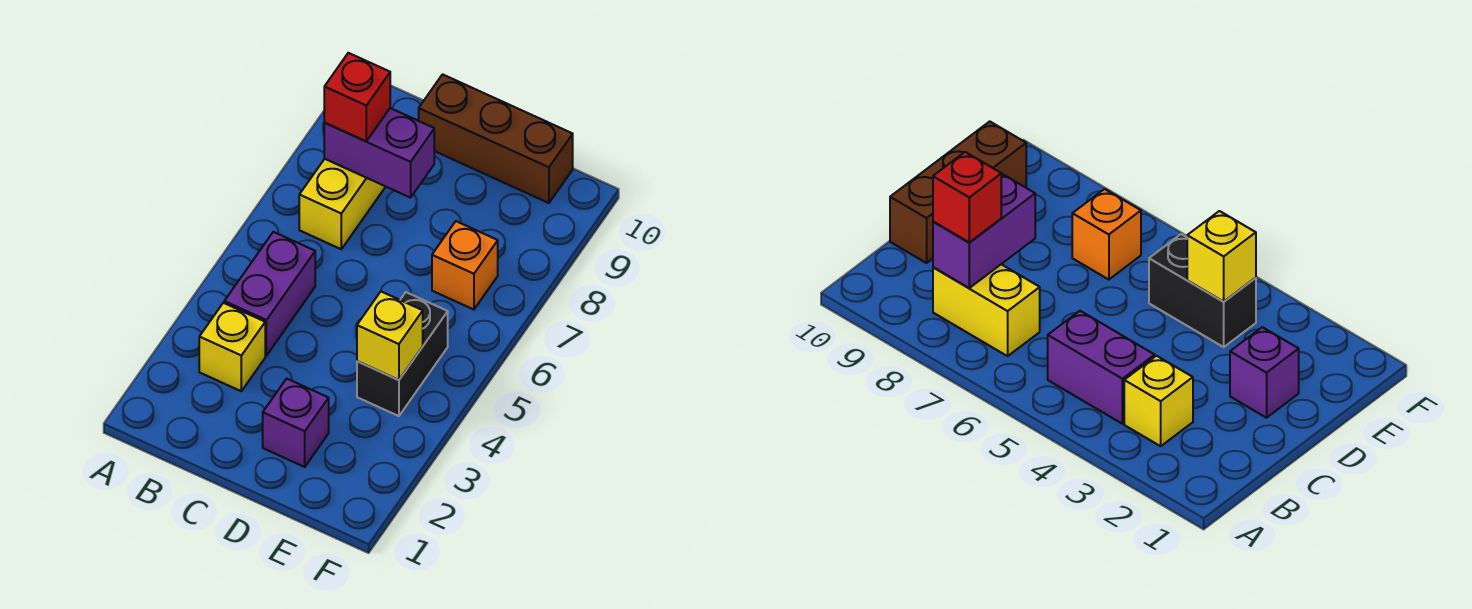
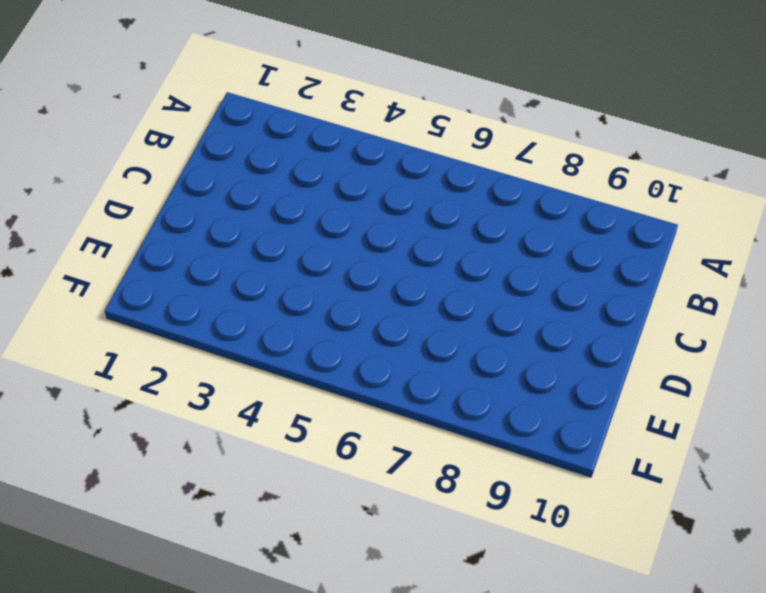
none -> yellow brick B3 level 1
none -> purple brick B4:B5 level 1

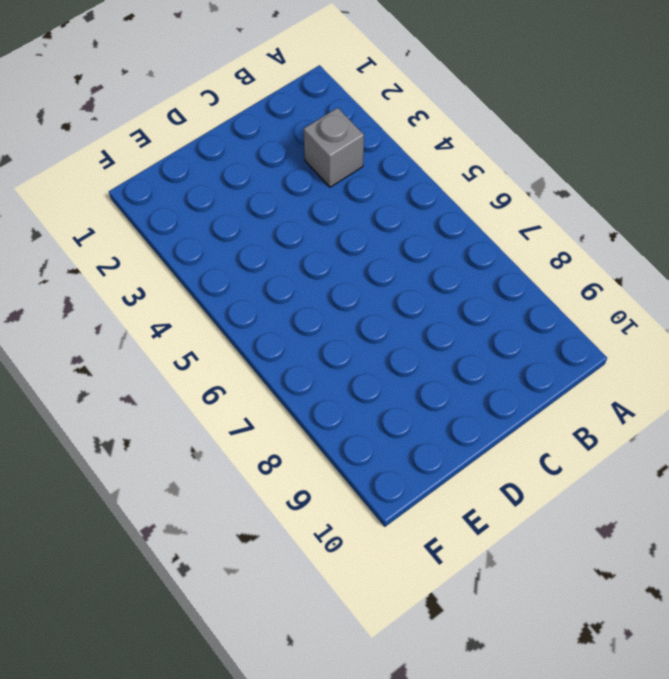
grey brick B3 level 1 -> yellow brick B3 level 1
none -> purple brick B4:B5 level 1
none -> yellow brick B7:B8 level 1

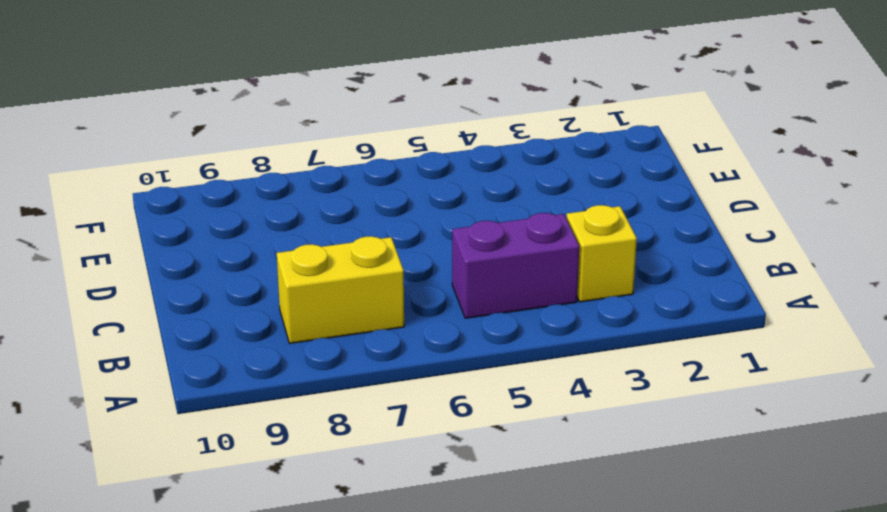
none -> brown brick C10:E10 level 1
none -> purple brick D2 level 1

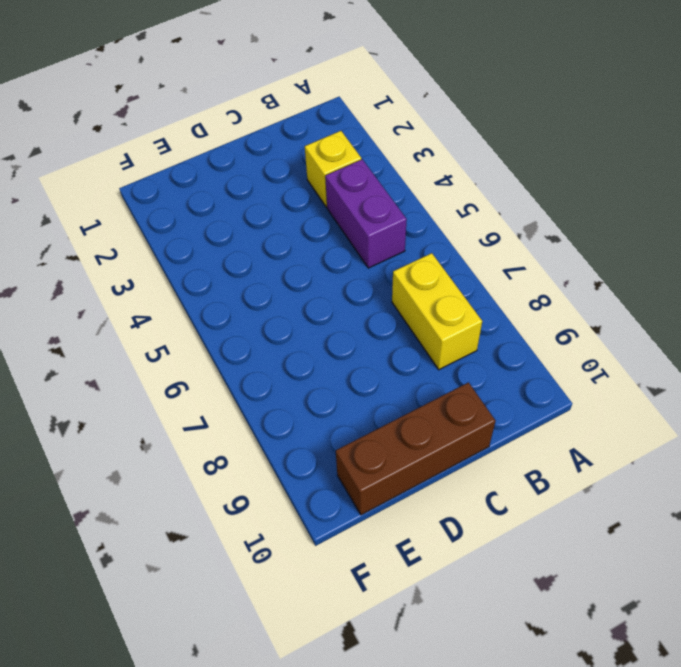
none -> purple brick D2 level 1
none -> black brick E4:E5 level 1

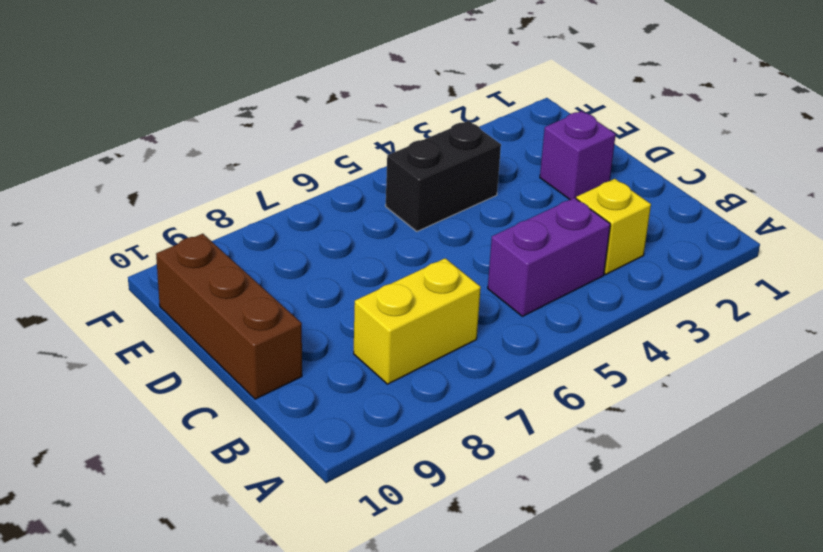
none -> orange brick E7 level 1
none -> purple brick B8:C8 level 2

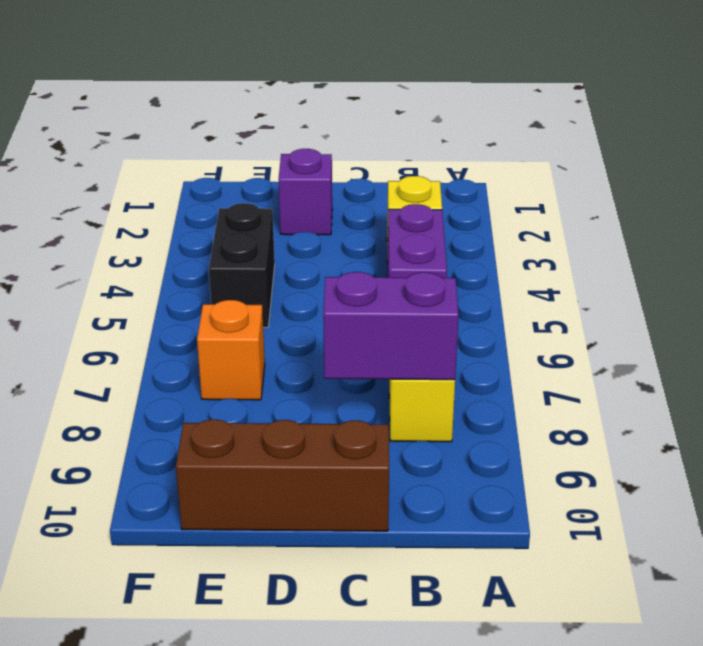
none -> yellow brick E4 level 2
none -> red brick B8 level 3

